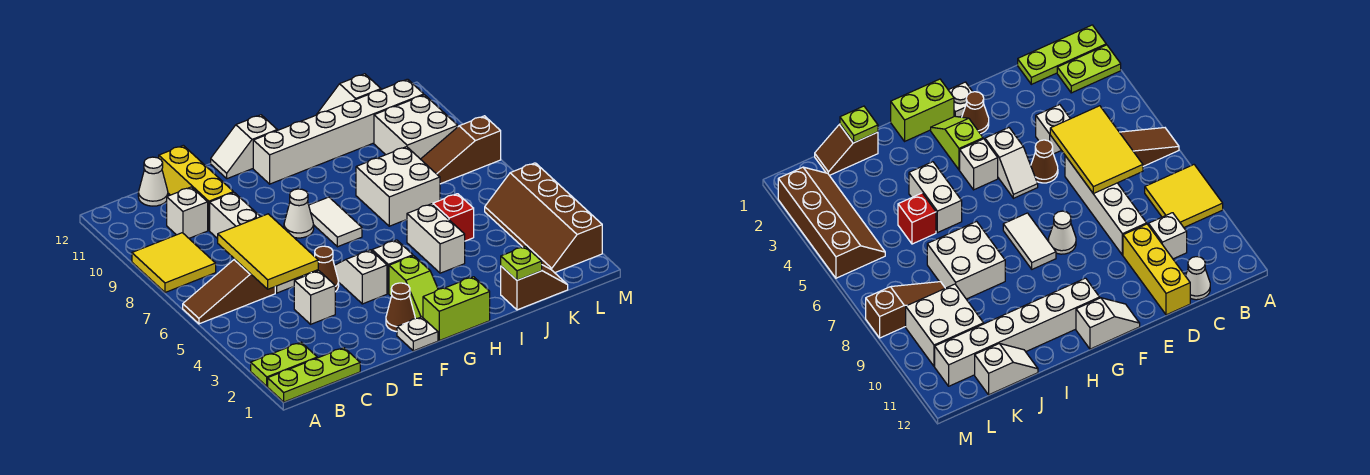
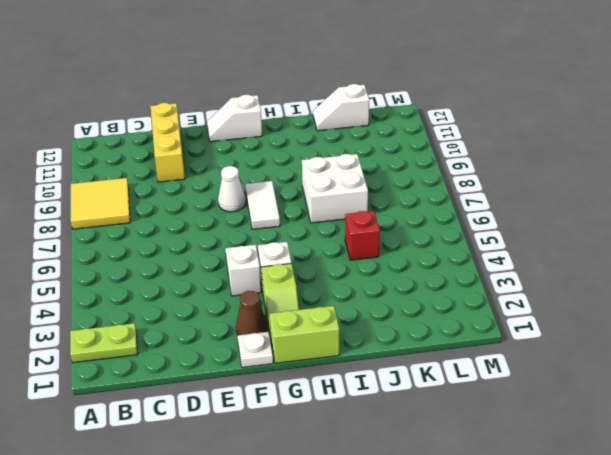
none -> lime plate A1:C1 level 1
none -> brown slope A6:C6 level 1 top C
none -> white brick C10 level 1
none -> white cone C12 level 1

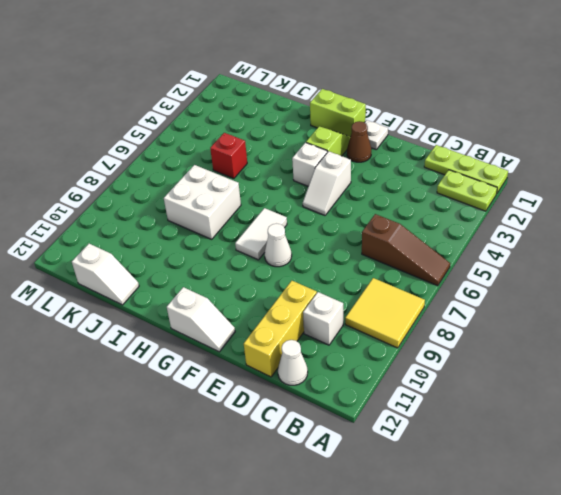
none -> white brick D4 level 1
none -> white brick D6:D9 level 1
none -> brown cone E5 level 1
none -> white brick G11:L11 level 1

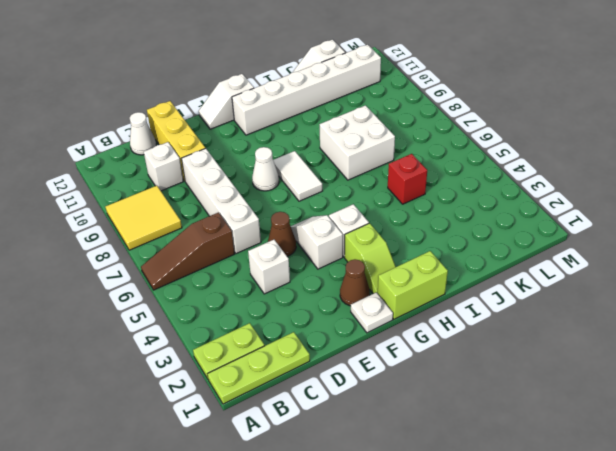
none -> white brick I4:I5 level 1
none -> brown slope J1:K1 level 1 top J
none -> brown slope K8:M8 level 1 top M
none -> white brick K9:L10 level 1

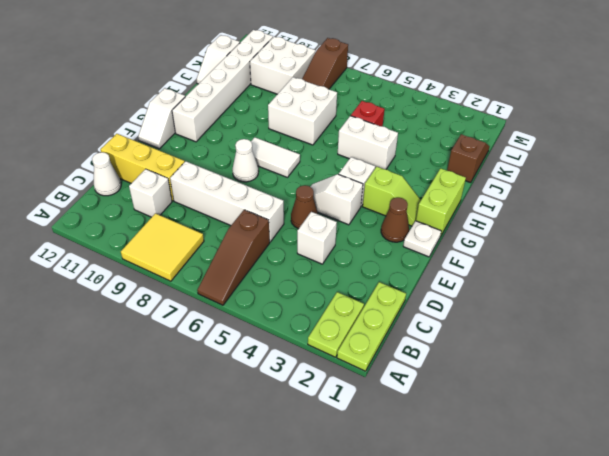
none -> brown slope L2:M5 level 1 top M
none -> yellow tile C5:D7 level 2
none -> lime plate J1 level 2

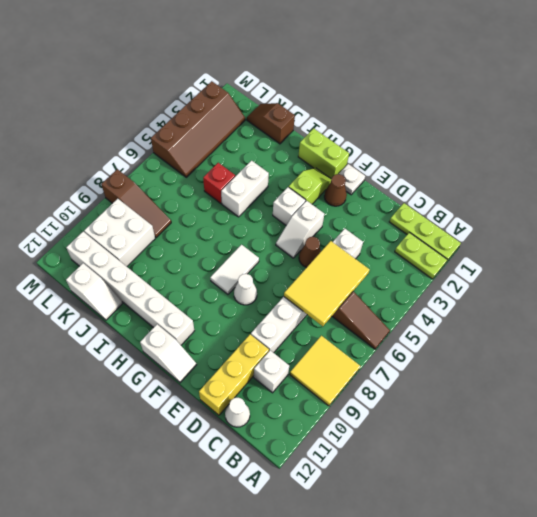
none -> white brick I7:J8 level 1
none -> lime plate J1 level 2

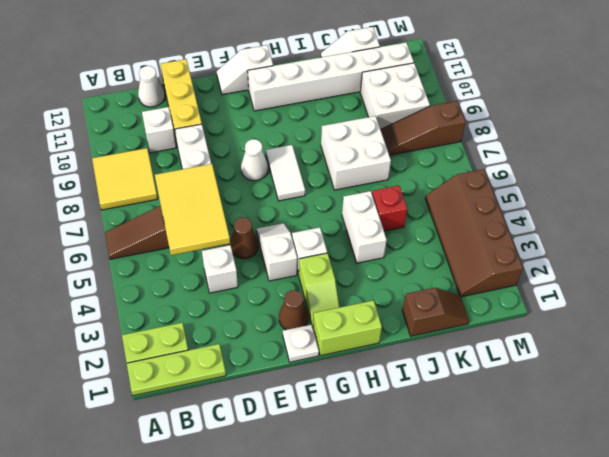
none -> lime plate J1 level 2

